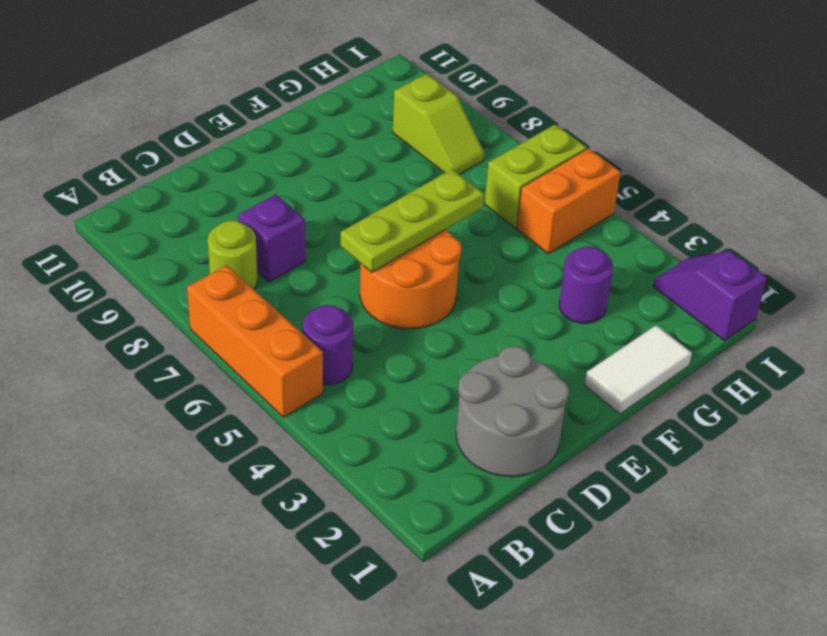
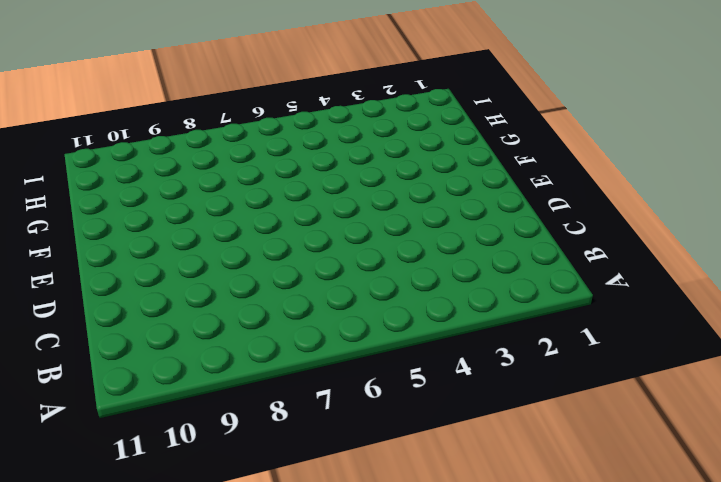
none -> orange brick A5:A7 level 1
none -> purple round brick B5 level 1
none -> lime round brick B8 level 1

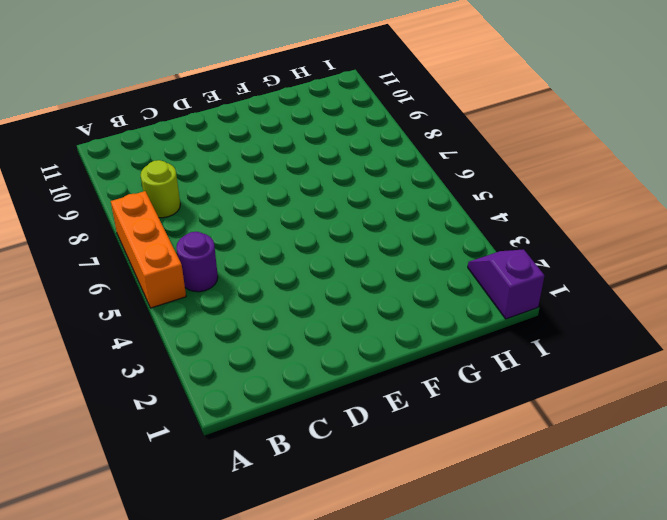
none -> grey round brick C1:D2 level 1
none -> purple brick C8 level 1
none -> orange round brick D5:E6 level 1

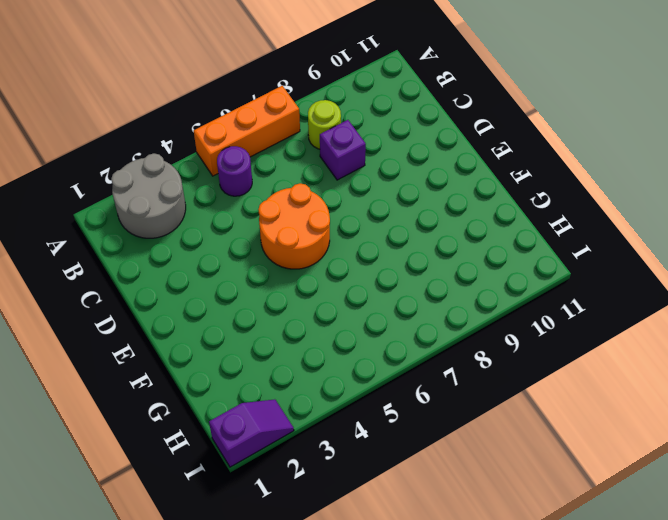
grey round brick A2:B3 level 1 -> grey round brick C1:D2 level 1
none -> white tile F1:G1 level 1
none -> purple round brick G3 level 1
none -> orange brick H5:I5 level 1

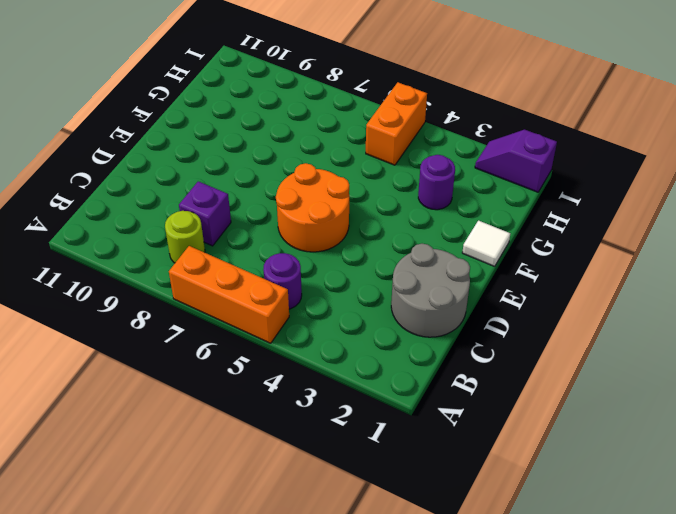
white tile F1 level 1 -> white tile F1:G1 level 1
none -> lime brick H6:I6 level 1
none -> lime slope H8:H9 level 1 top 9
none -> lime plate D6:F6 level 2

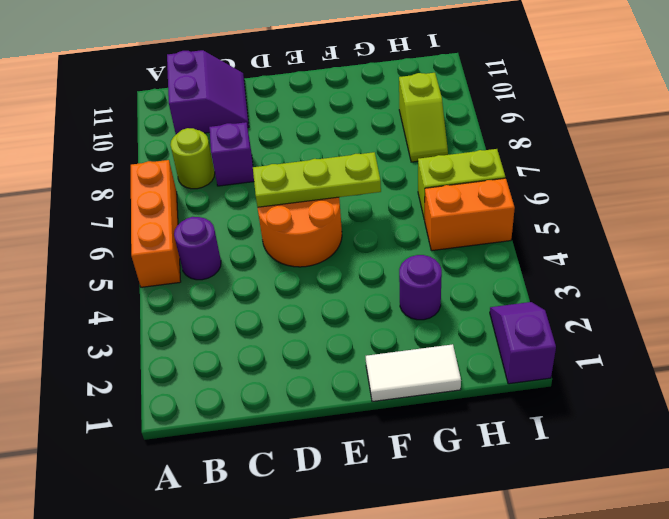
purple slope B10:C11 level 1 top B -> none
none -> grey round brick C1:D2 level 1

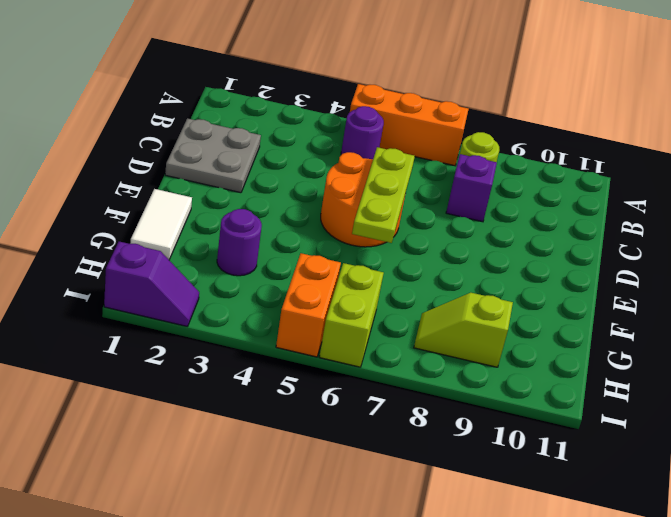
grey plate C1:D2 level 1 -> grey round brick C1:D2 level 1

